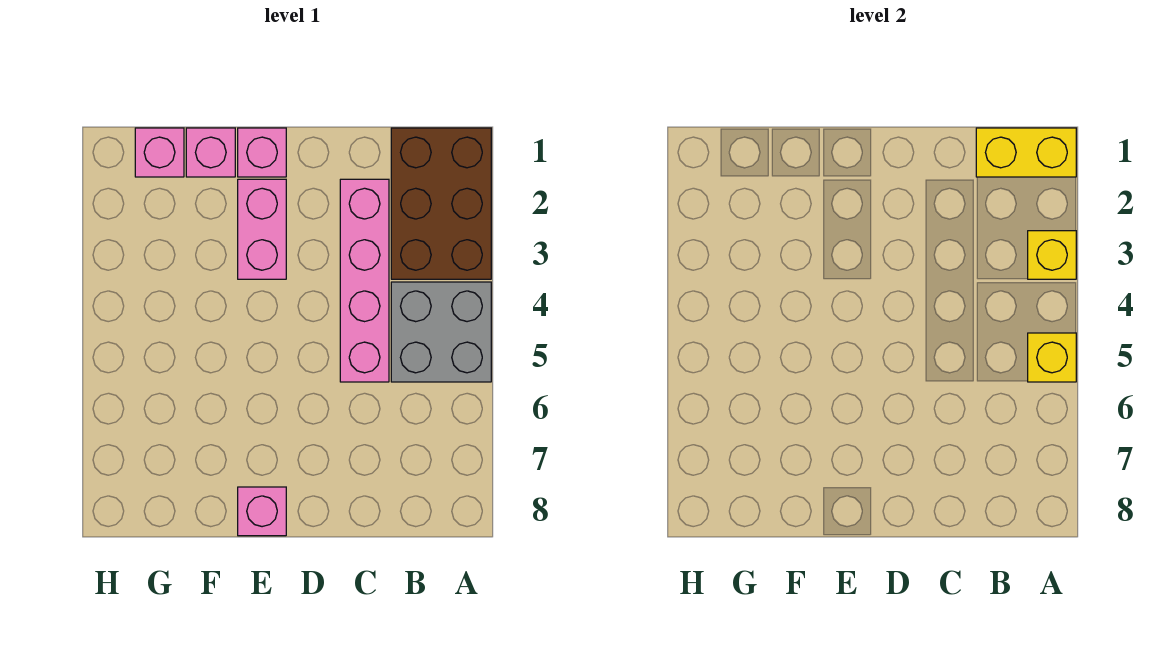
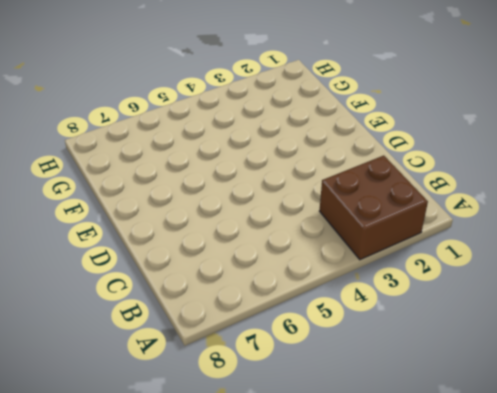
brown brick A2:B3 level 1 -> brown brick A1:B3 level 1
none -> grey brick A4:B5 level 1
none -> pink brick C2:C5 level 1

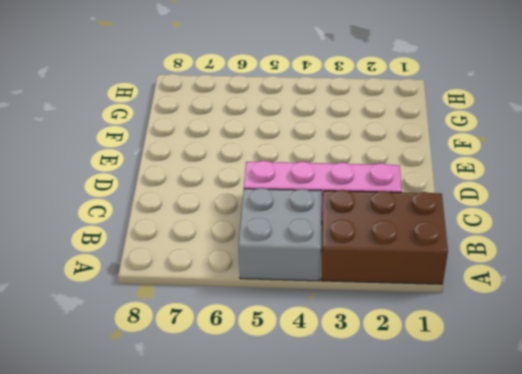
none -> pink brick E1 level 1
none -> pink brick E2:E3 level 1

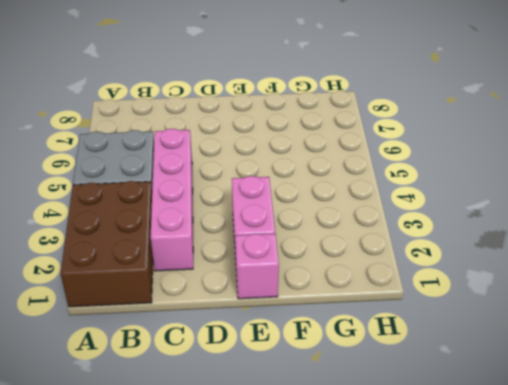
none -> pink brick E8 level 1
none -> pink brick F1 level 1

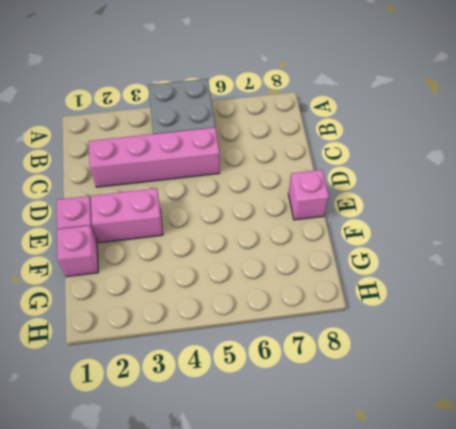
none -> brown brick A1:B3 level 1
none -> pink brick G1 level 1

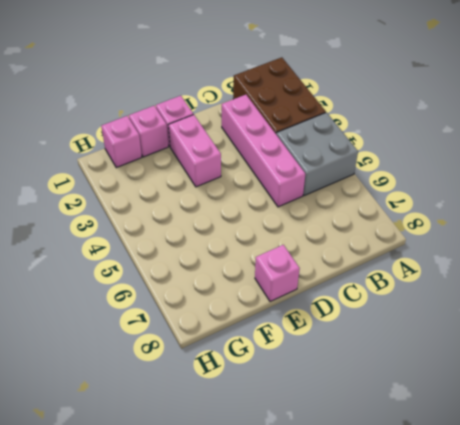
none -> yellow brick A1:B1 level 2
none -> yellow brick A3 level 2

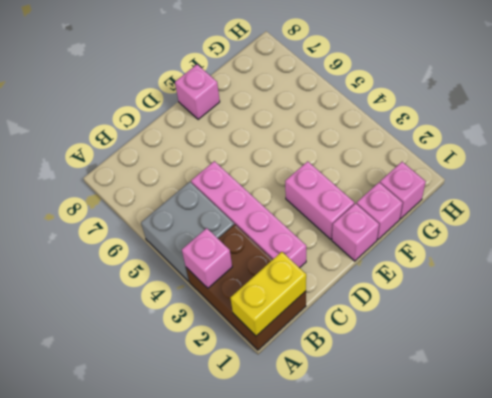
pink brick A3 level 2 -> yellow brick A3 level 2
none -> yellow brick A5 level 2

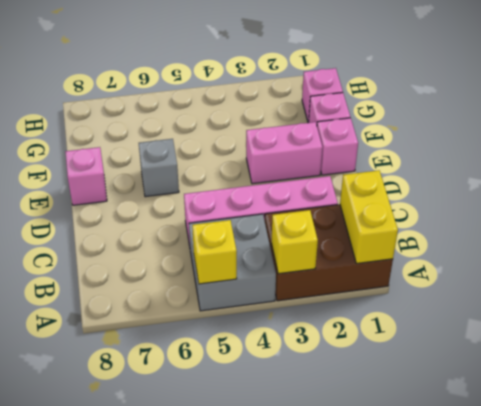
grey brick E6 level 1 -> none

